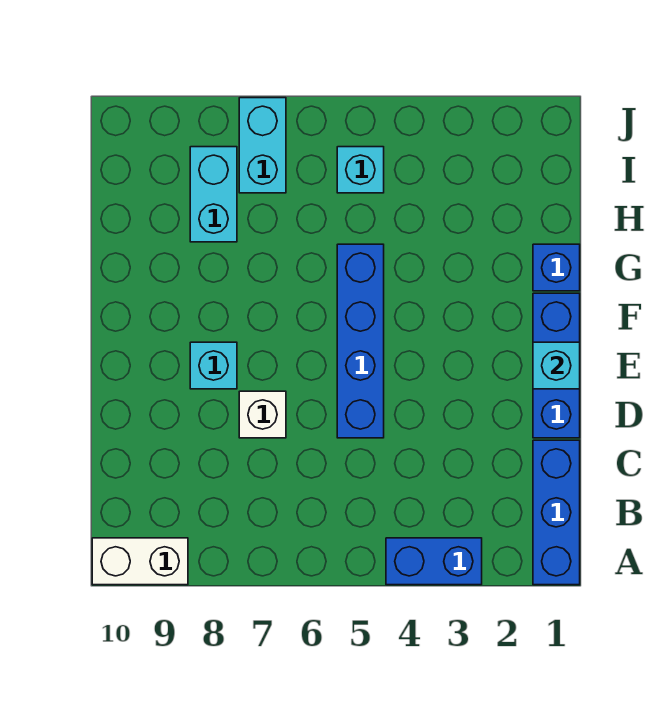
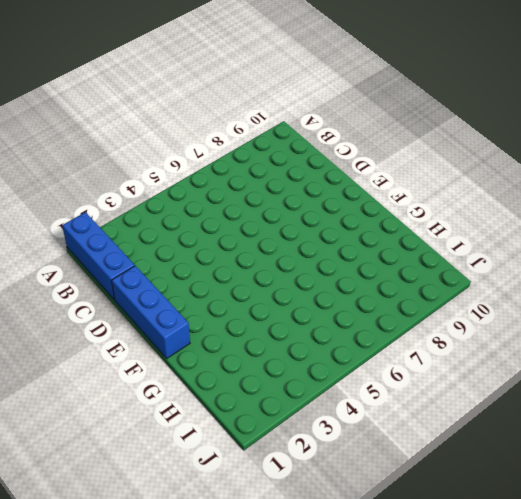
none -> blue brick A3:A4 level 1
none -> white brick A9:A10 level 1
none -> blue brick D5:G5 level 1

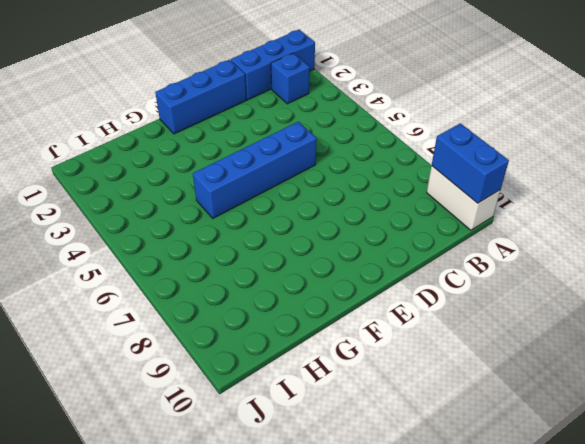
blue brick A9:A10 level 2 -> blue brick A3:A4 level 1
blue brick B2 level 1 -> blue brick G1 level 1
none -> white brick D7 level 1
none -> cyan brick E8 level 1
none -> cyan brick H8:I8 level 1

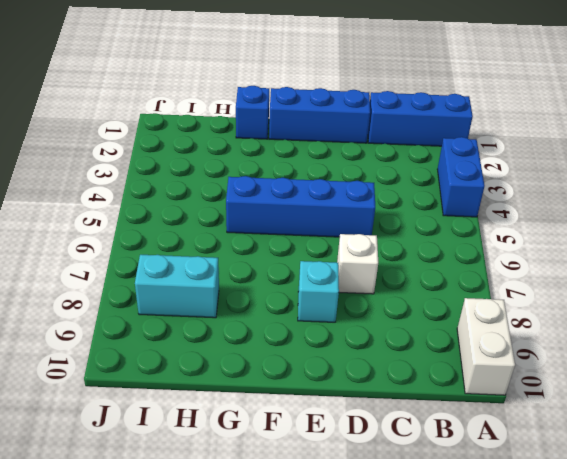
none -> cyan brick I5 level 1
none -> cyan brick I7:J7 level 1
none -> cyan brick E1 level 2

